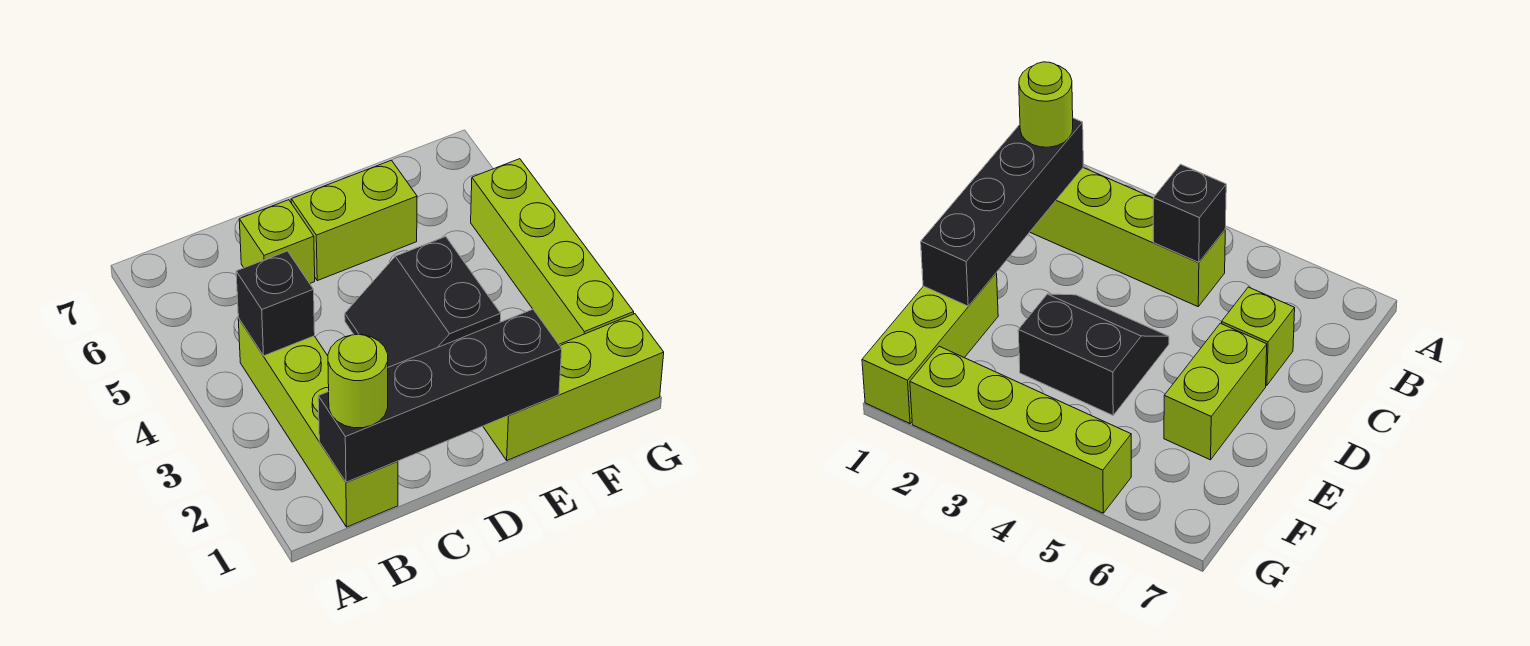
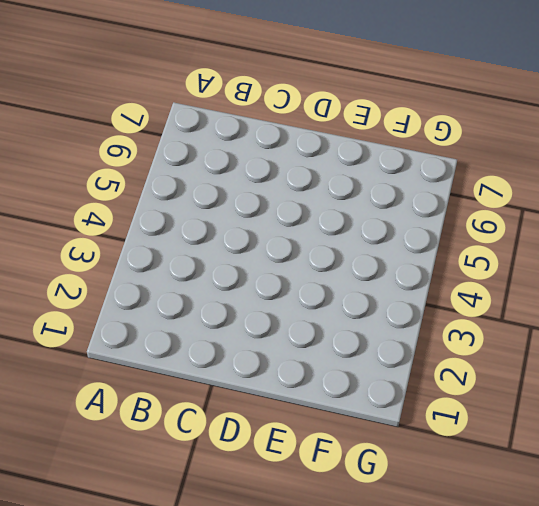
none -> lime brick B1:B4 level 1
none -> lime brick C6 level 1

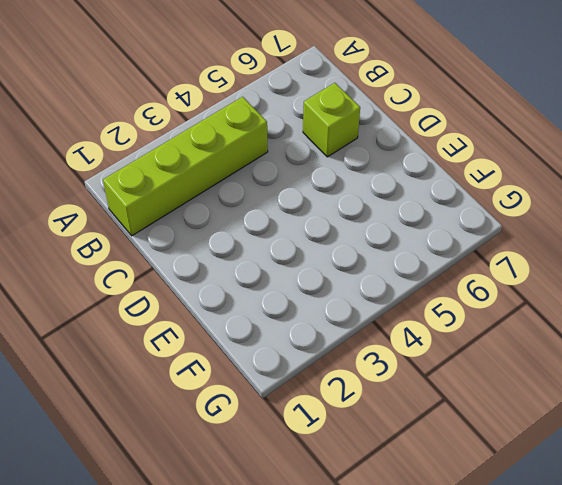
none -> black slope D3:E4 level 1 top E
none -> lime brick D6:E6 level 1

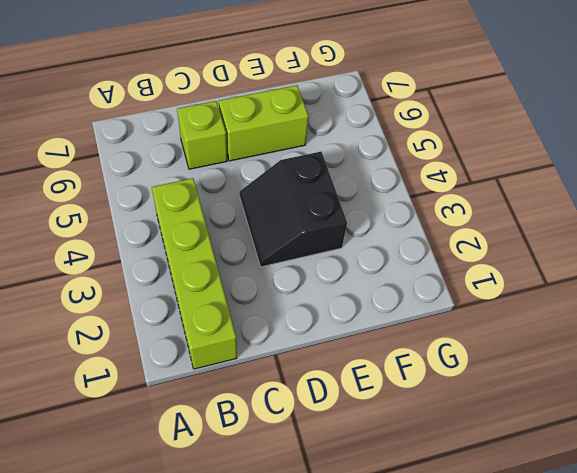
none -> lime brick E1:G1 level 1
none -> lime brick G2:G5 level 1

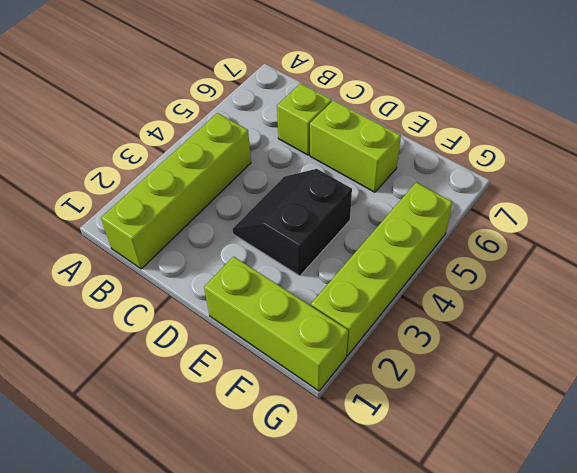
none -> black brick B1:E1 level 2
none -> black brick B4 level 2

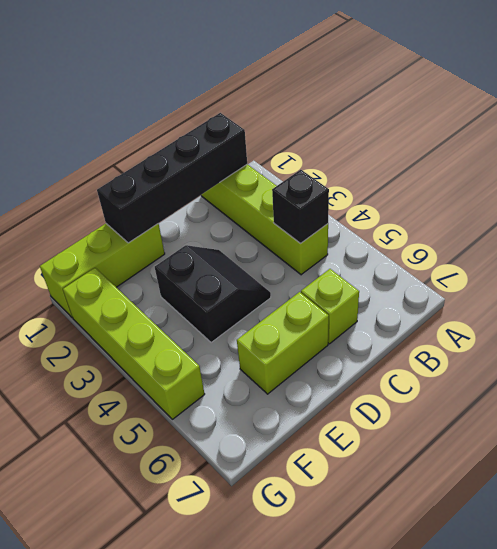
none -> lime round brick B1 level 3

